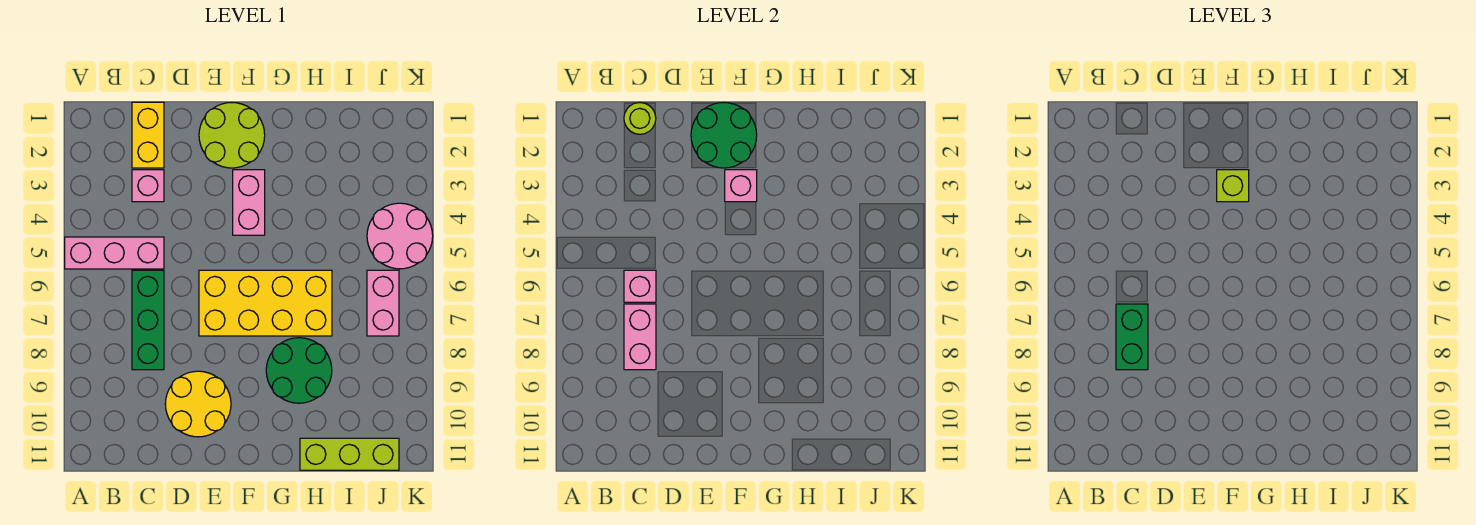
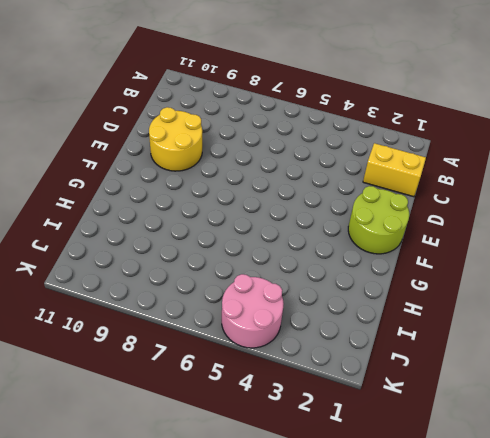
none -> pink brick A5:C5 level 1
none -> pink brick C3 level 1
none -> green brick C6:C8 level 1

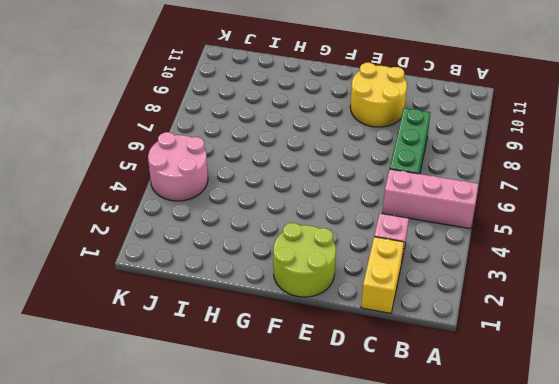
none -> yellow brick E6:H7 level 1
none -> pink brick F3:F4 level 1
none -> green round brick G8:H9 level 1

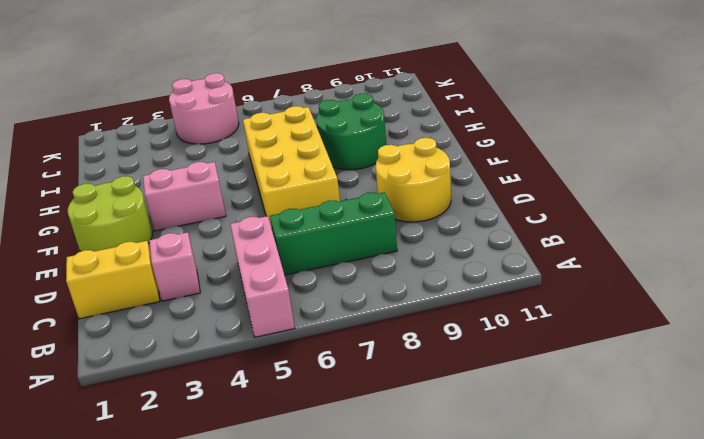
none -> lime brick H11:J11 level 1
none -> pink brick J6:J7 level 1
none -> lime round brick C1 level 2

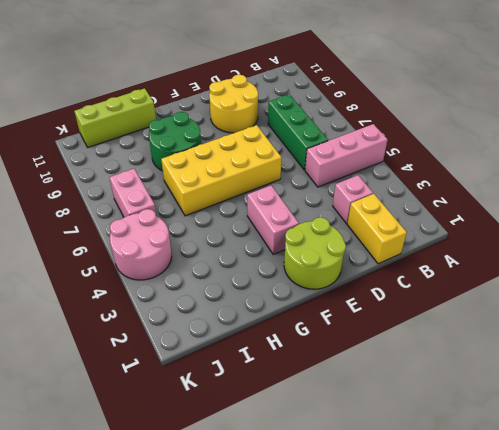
none -> lime round brick C1 level 2
none -> pink brick C6 level 2
none -> pink brick C7:C8 level 2

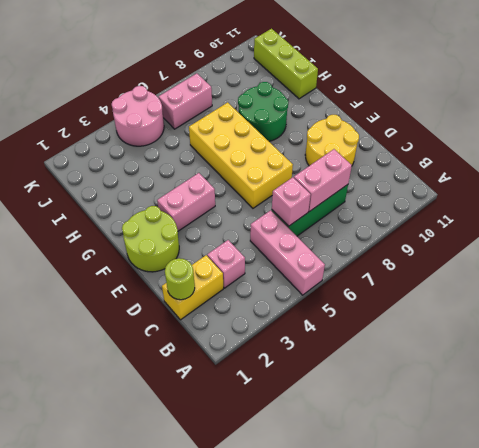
none -> green round brick E1:F2 level 2
none -> pink brick F3 level 2
none -> green brick C7:C8 level 3

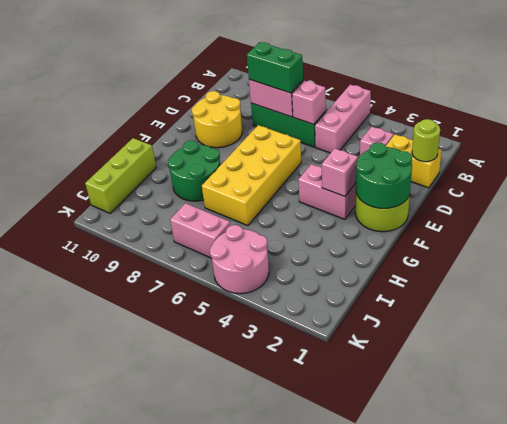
none -> lime brick F3 level 3

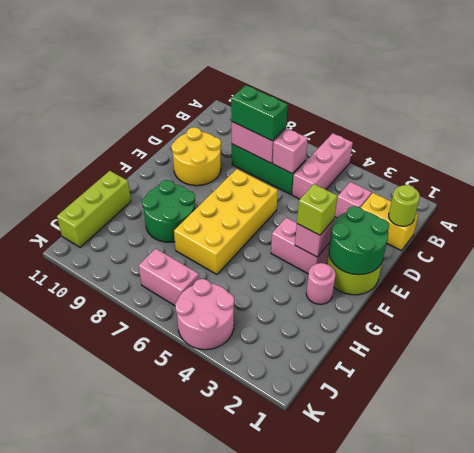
pink round brick G2 level 1 -> none

